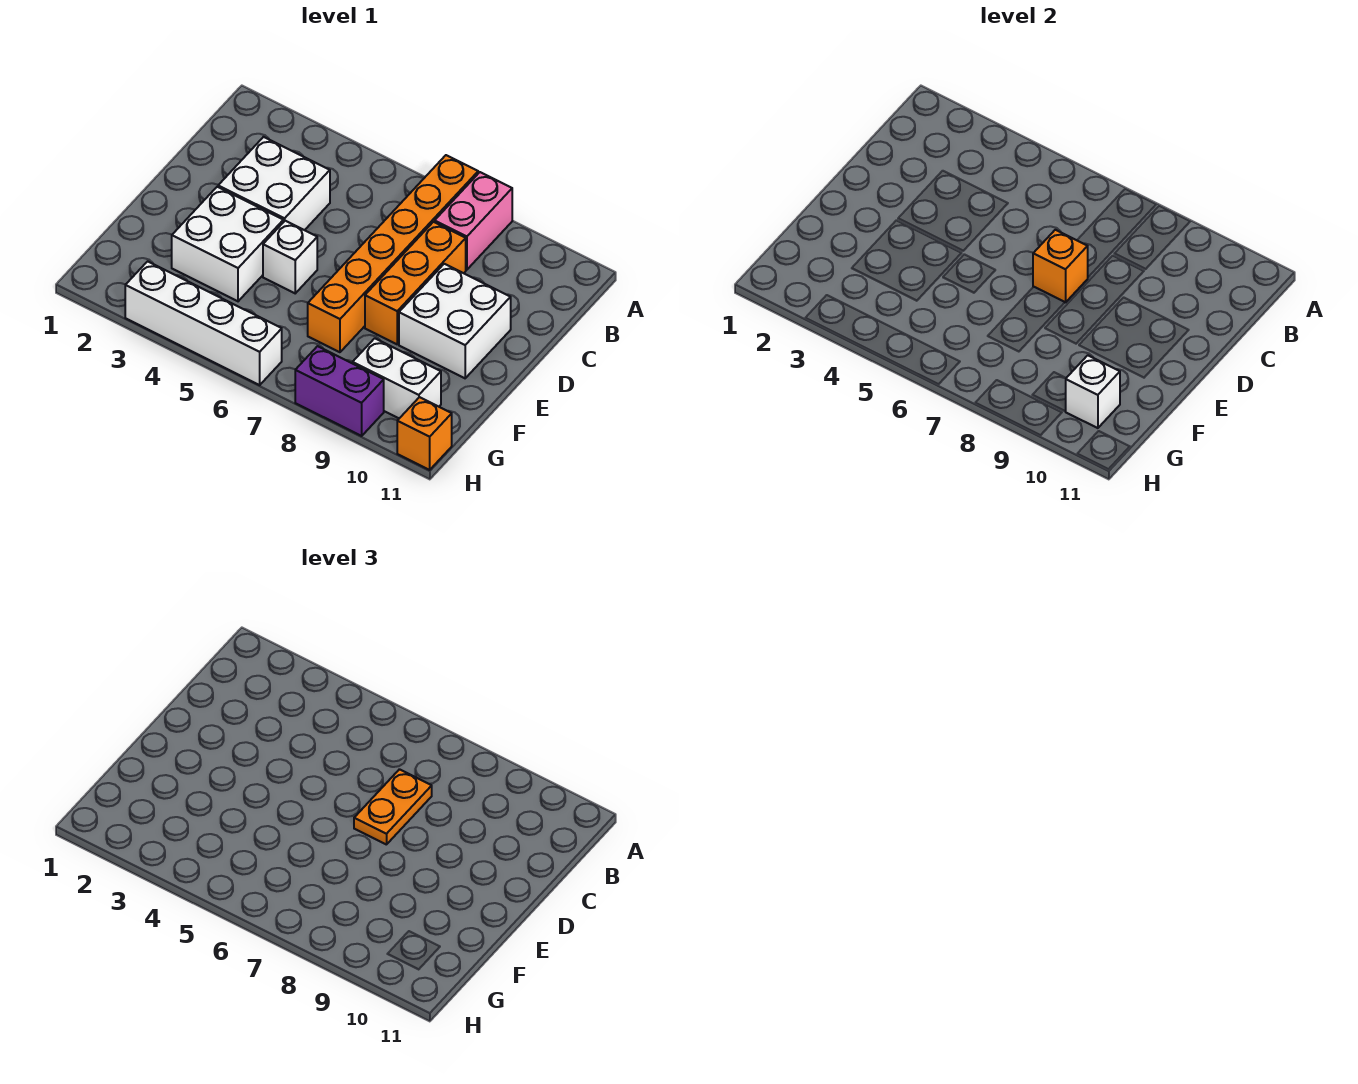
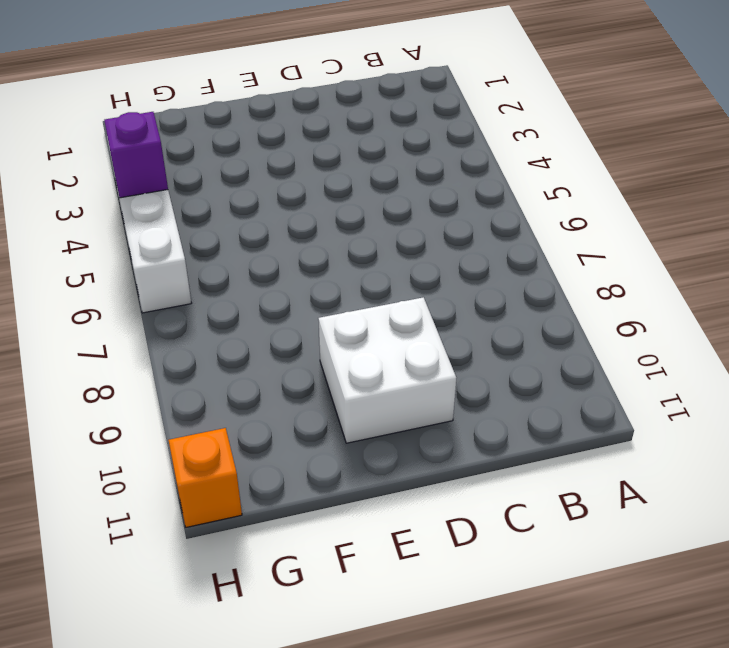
purple brick H4 level 2 -> none
none -> orange brick A7:F7 level 1
none -> pink brick A8:B8 level 1
none -> white brick C3:D4 level 1

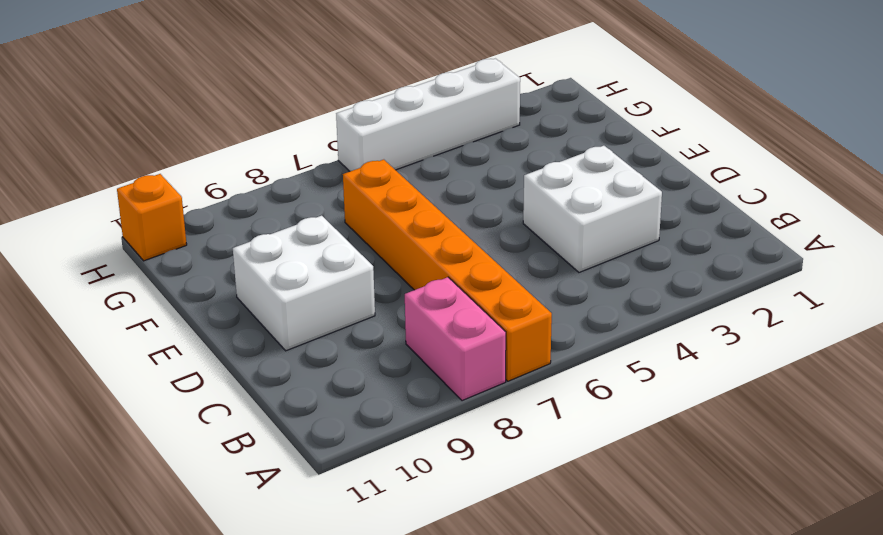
none -> orange brick C8:E8 level 1
none -> white brick E3:F4 level 1
none -> white brick E5 level 1

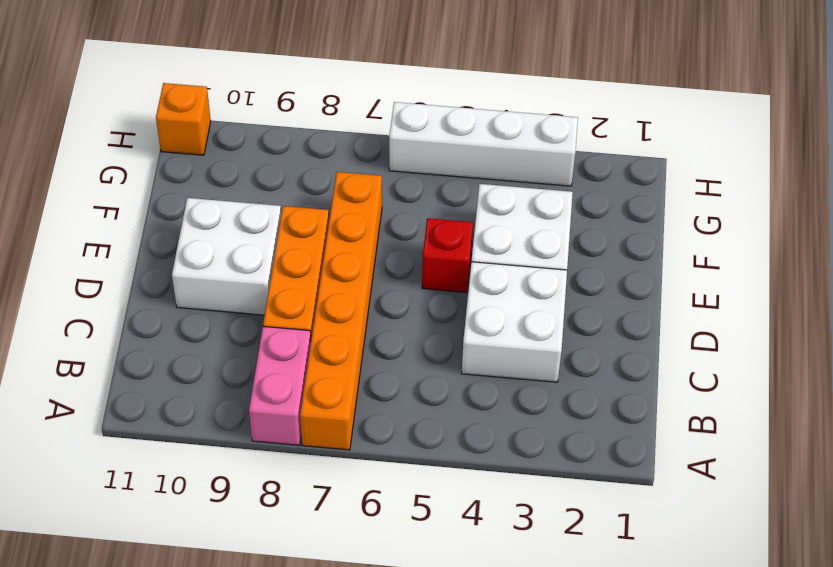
red brick E5 level 1 -> white brick E5 level 1
none -> white brick G9:G10 level 1
none -> purple brick H8:H9 level 1
none -> orange brick D7 level 2

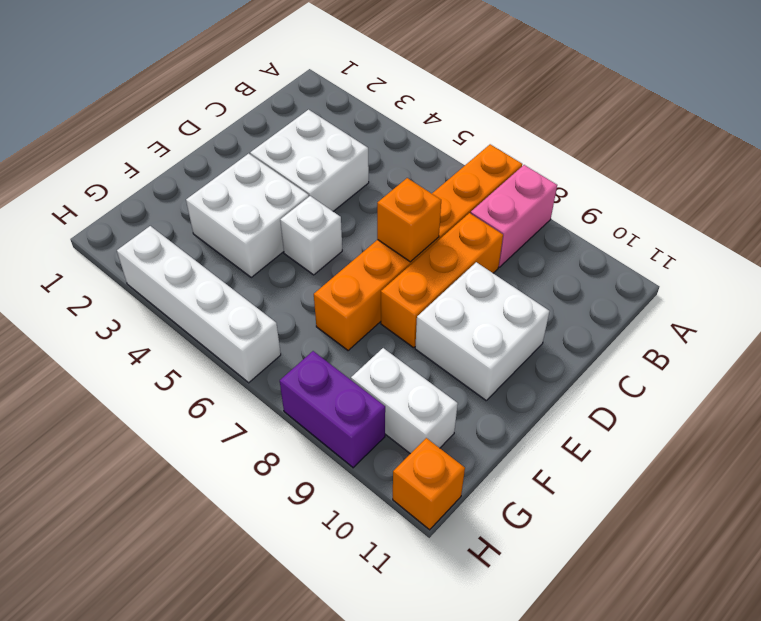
none -> white brick G10 level 2
none -> orange plate C7:D7 level 3

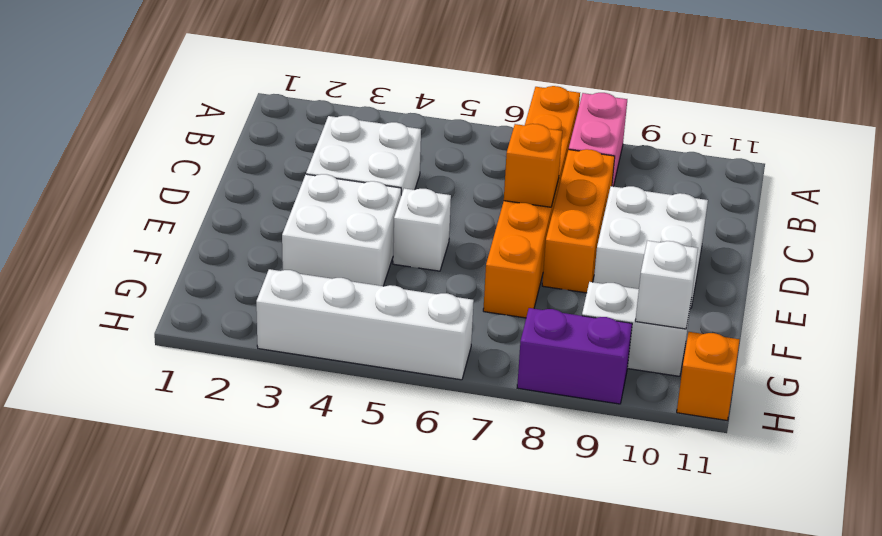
none -> orange plate C7:D7 level 3

